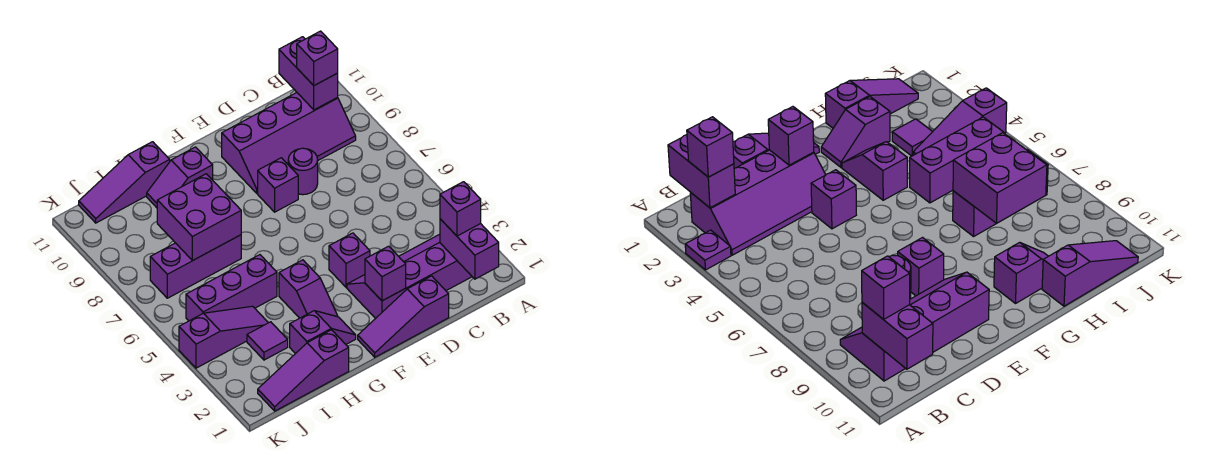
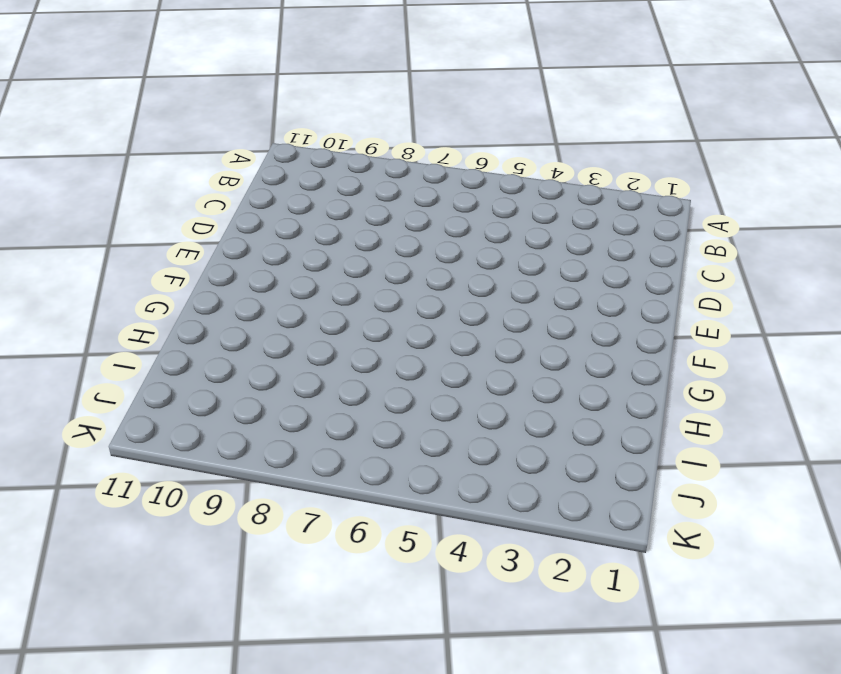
none -> purple plate A3 level 1
none -> purple slope B2:E3 level 1 top 2
none -> purple slope B9:E10 level 1 top 10

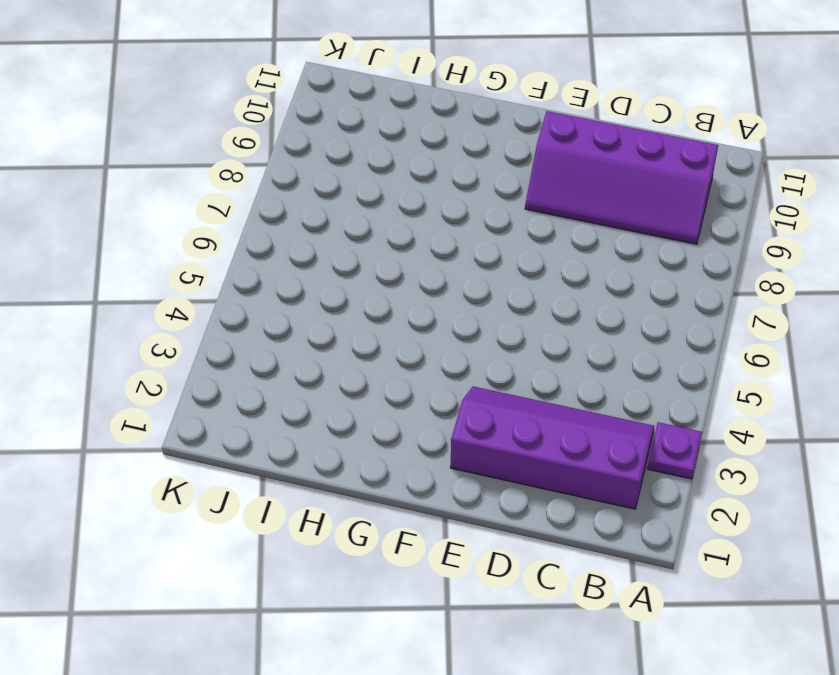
none -> purple slope D1:F1 level 1 top D
none -> purple round brick D8 level 1
none -> purple brick E4 level 1

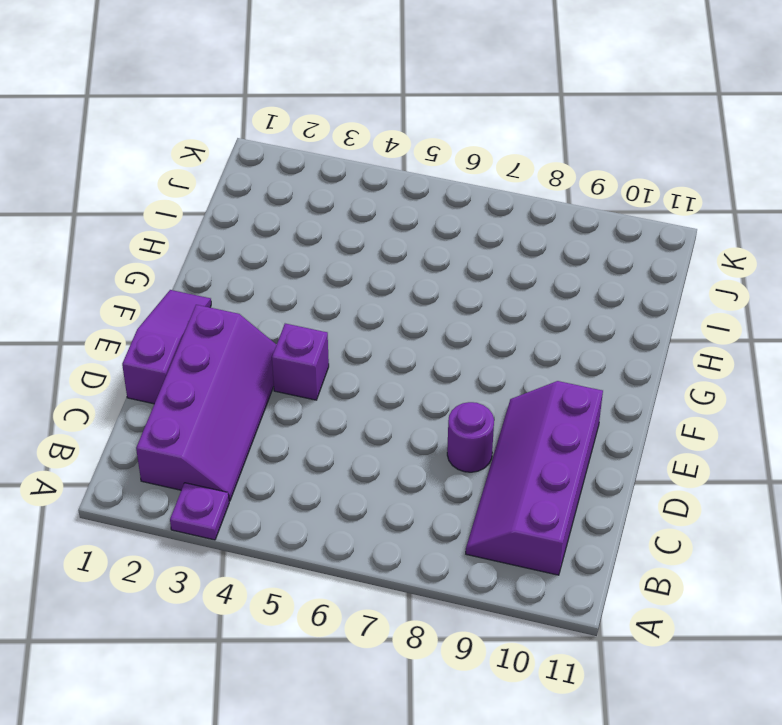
none -> purple brick E8 level 1
none -> purple slope G2:H2 level 1 top H
none -> purple slope G3:G4 level 1 top 4

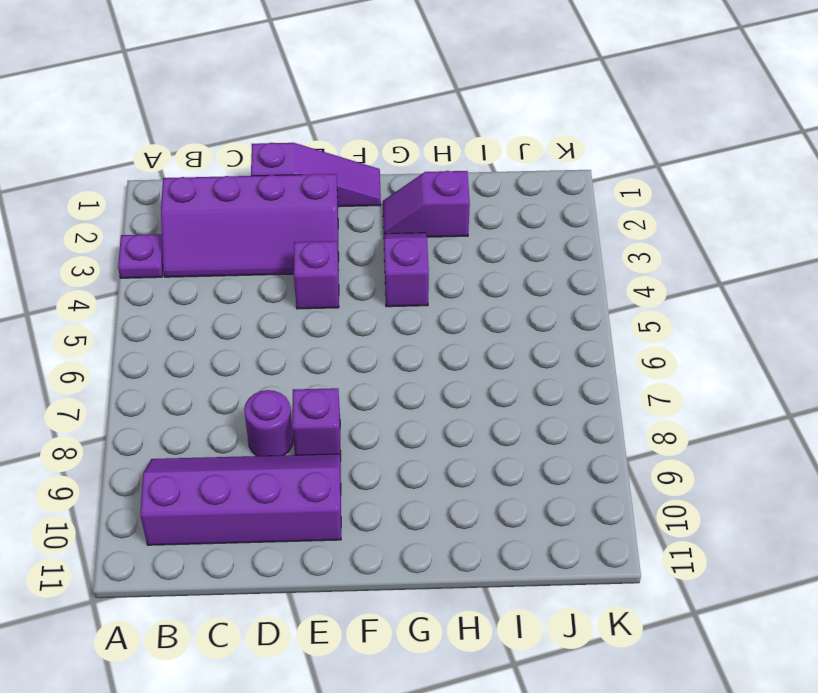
none -> purple slope G10:H10 level 1 top G
none -> purple slope H1:J1 level 1 top H
none -> purple brick H5:J5 level 1

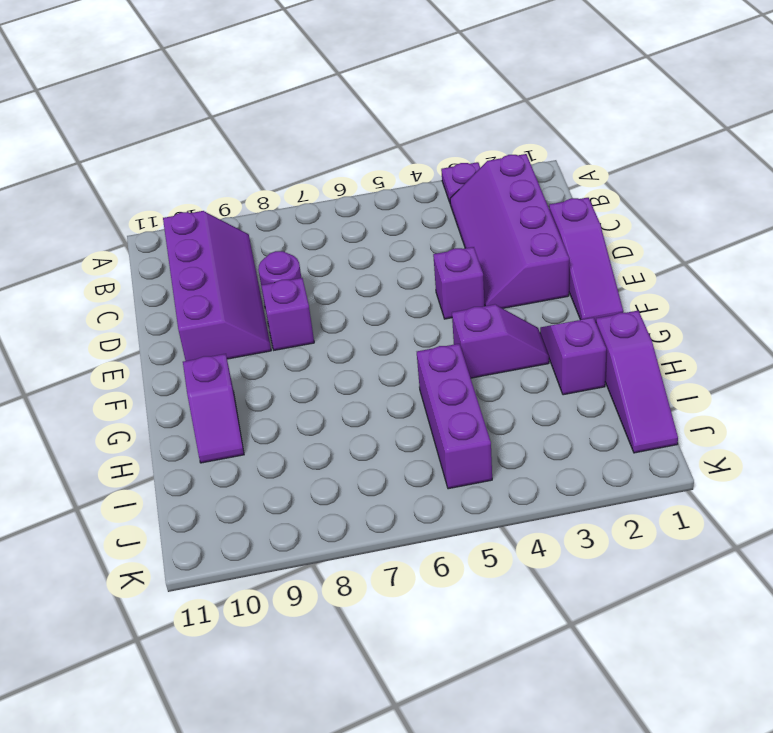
none -> purple brick H7:J7 level 1
none -> purple slope H11:J11 level 1 top H
none -> purple tile I3 level 1

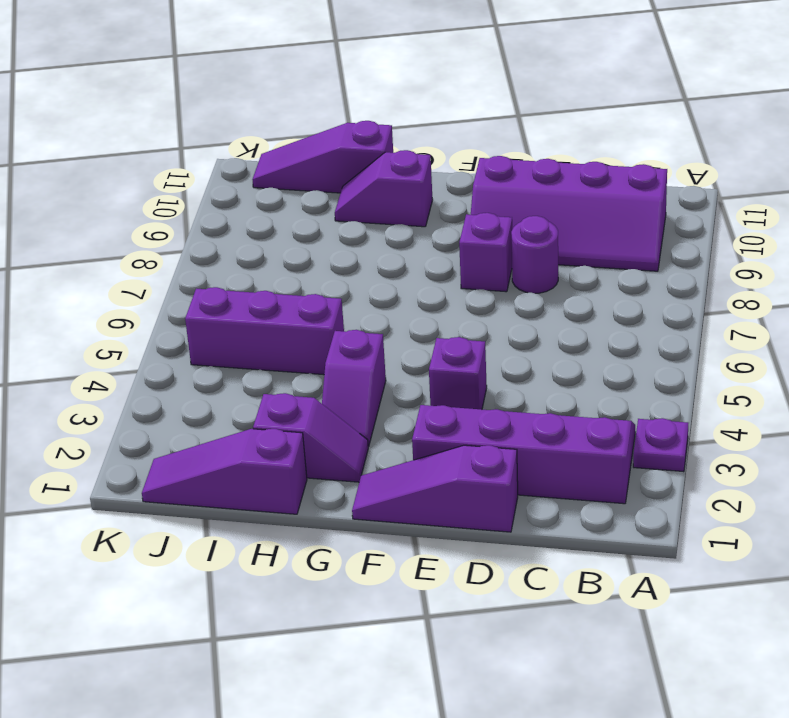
none -> purple brick H7:J7 level 1
none -> purple tile I3 level 1
none -> purple slope I4:K4 level 1 top K

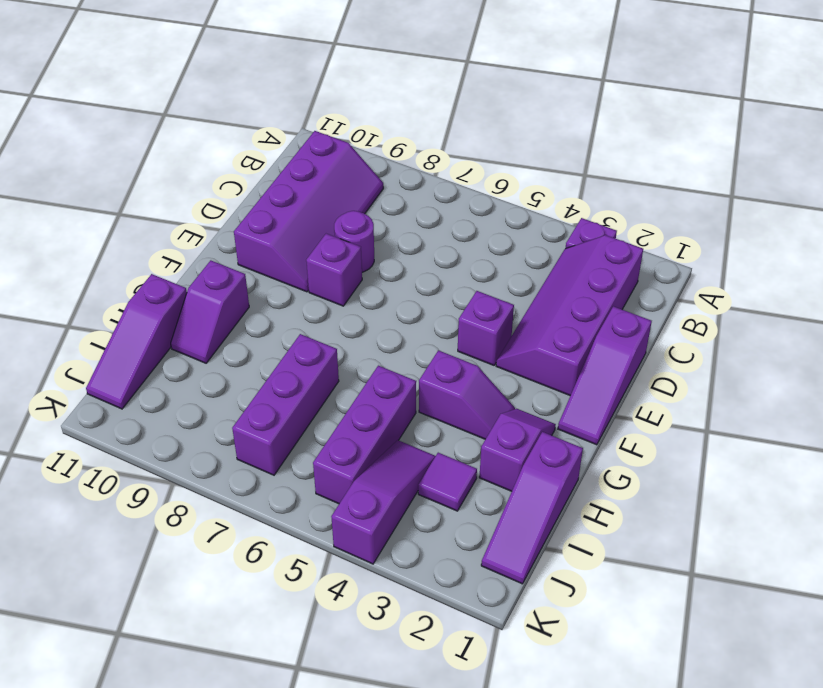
none -> purple brick B1:B2 level 2
none -> purple brick B10:B11 level 2
none -> purple brick E2 level 2

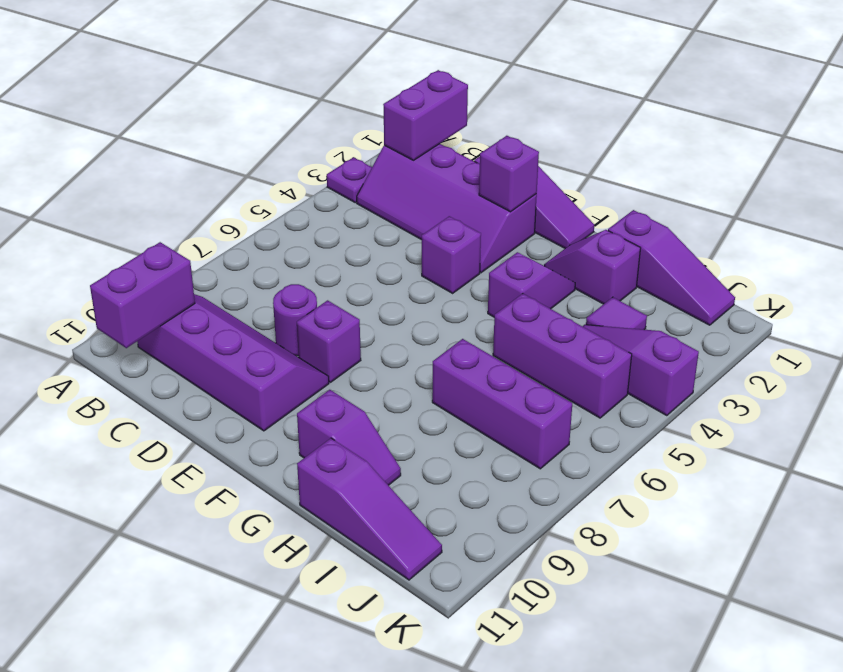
none -> purple brick H7:I8 level 2
none -> purple brick B2 level 3
none -> purple brick B10 level 3

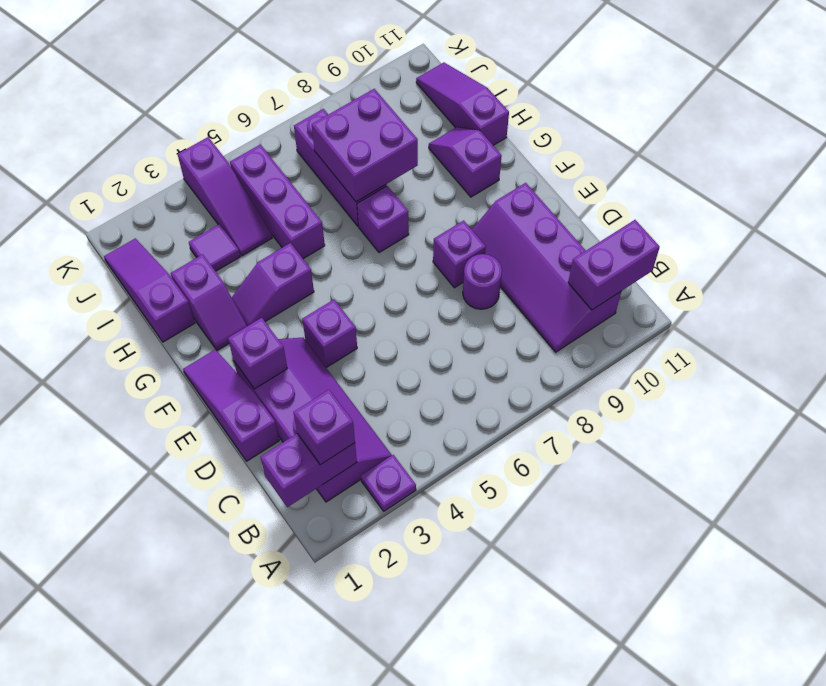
purple brick G7 level 1 -> purple brick B10 level 3

